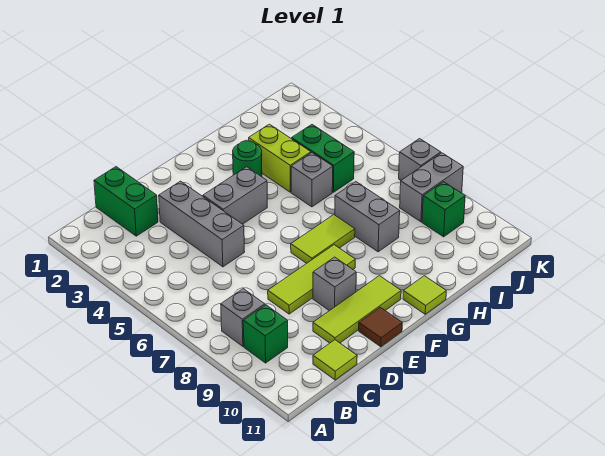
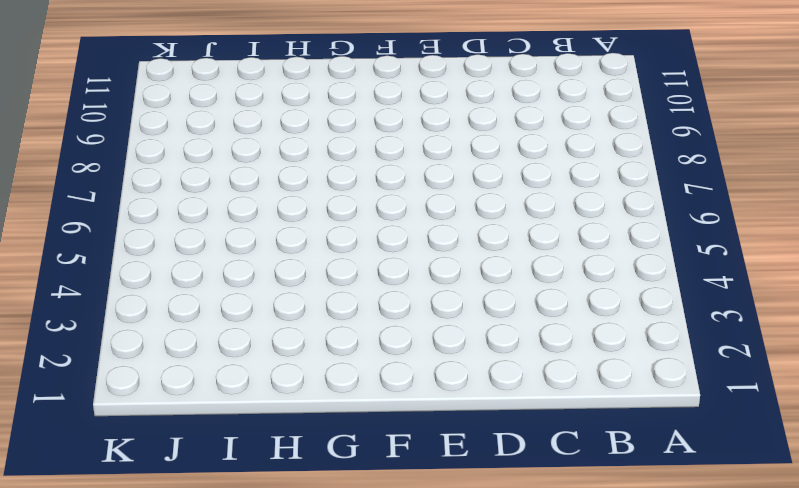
none -> grey brick B8 level 1
none -> green brick B9 level 1
none -> green brick C1:C2 level 1

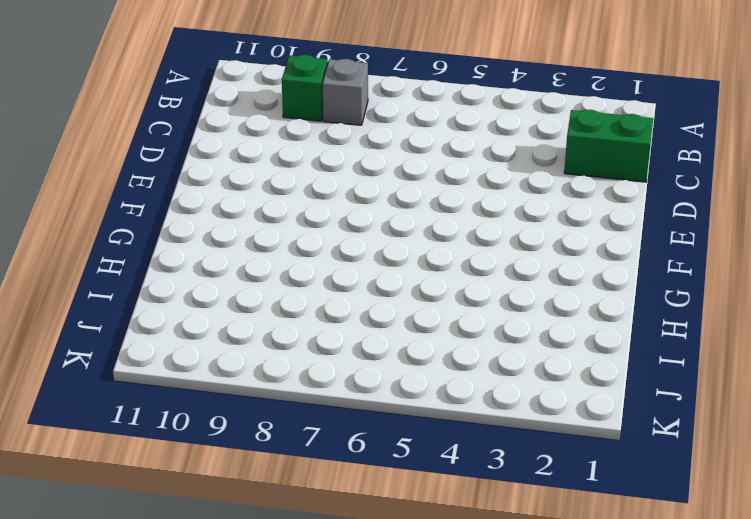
none -> lime tile C11 level 1
none -> grey brick D3:D5 level 1
none -> lime tile D8:F8 level 1

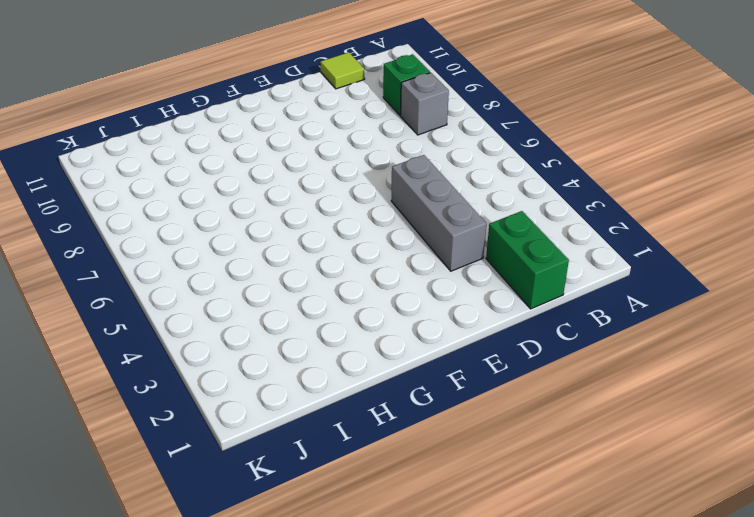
none -> lime tile D8:F8 level 1
none -> lime tile D10:F10 level 1
none -> grey brick E4:F4 level 1

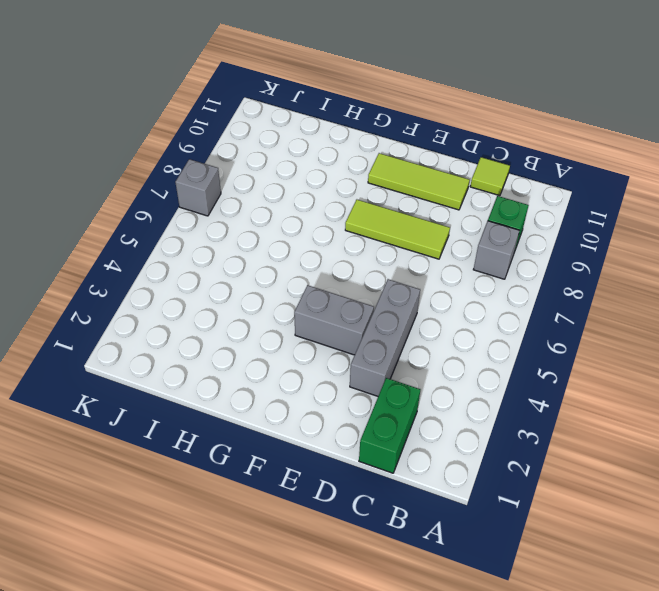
none -> grey brick E9 level 1
none -> brown tile E11 level 1
none -> lime tile F7:G7 level 1

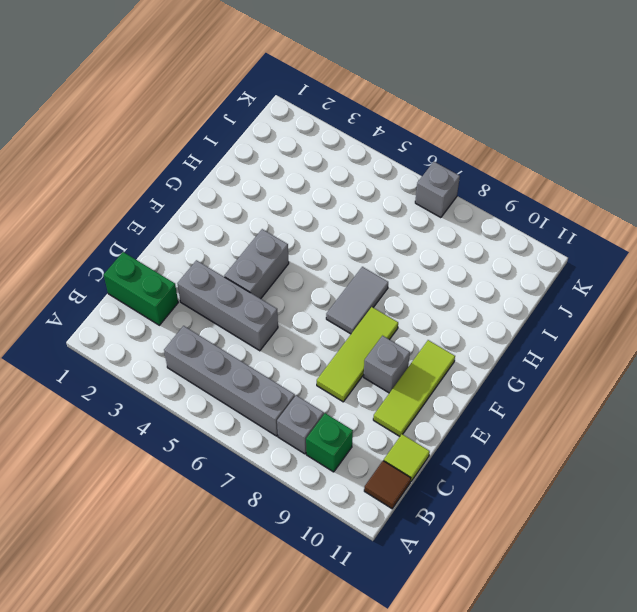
grey brick B4:B7 level 1 -> none
brown tile B11 level 1 -> brown tile E11 level 1
grey tile F7:G7 level 1 -> lime tile F7:G7 level 1
none -> green round brick G3 level 1
none -> lime tile G11 level 1
none -> lime brick H3:H4 level 1

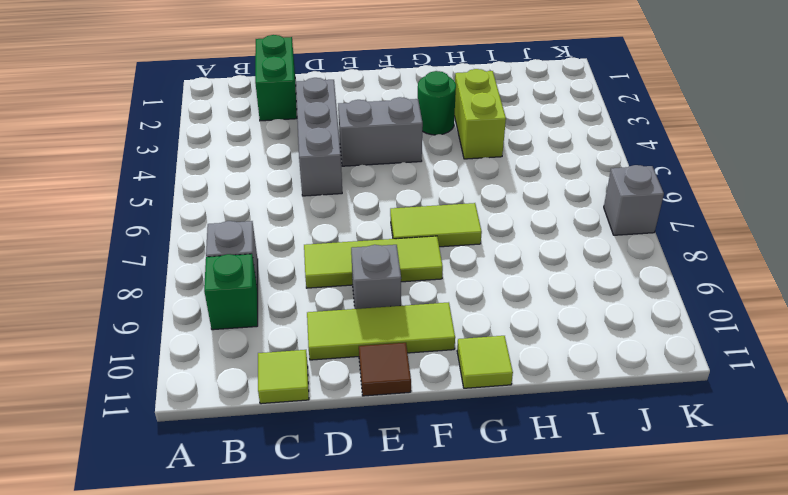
none -> grey brick H5 level 1
none -> grey brick H7:H8 level 1
none -> green brick I4:I5 level 1

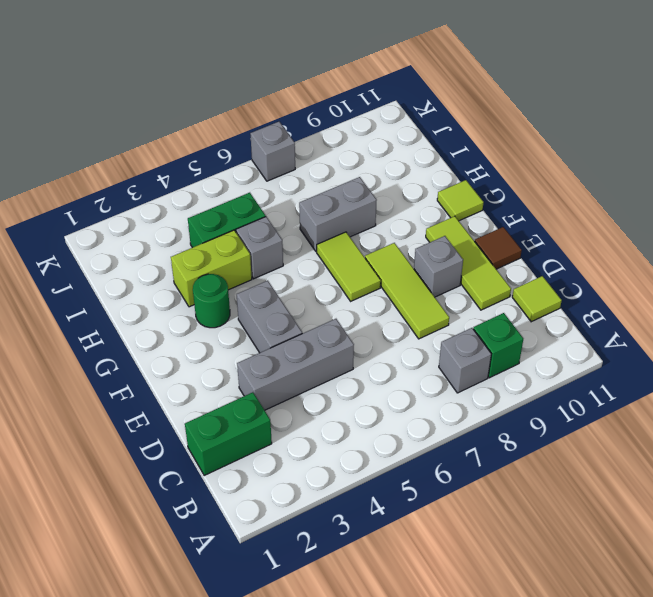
none -> grey brick J8:K8 level 1
none -> green brick J9 level 1

